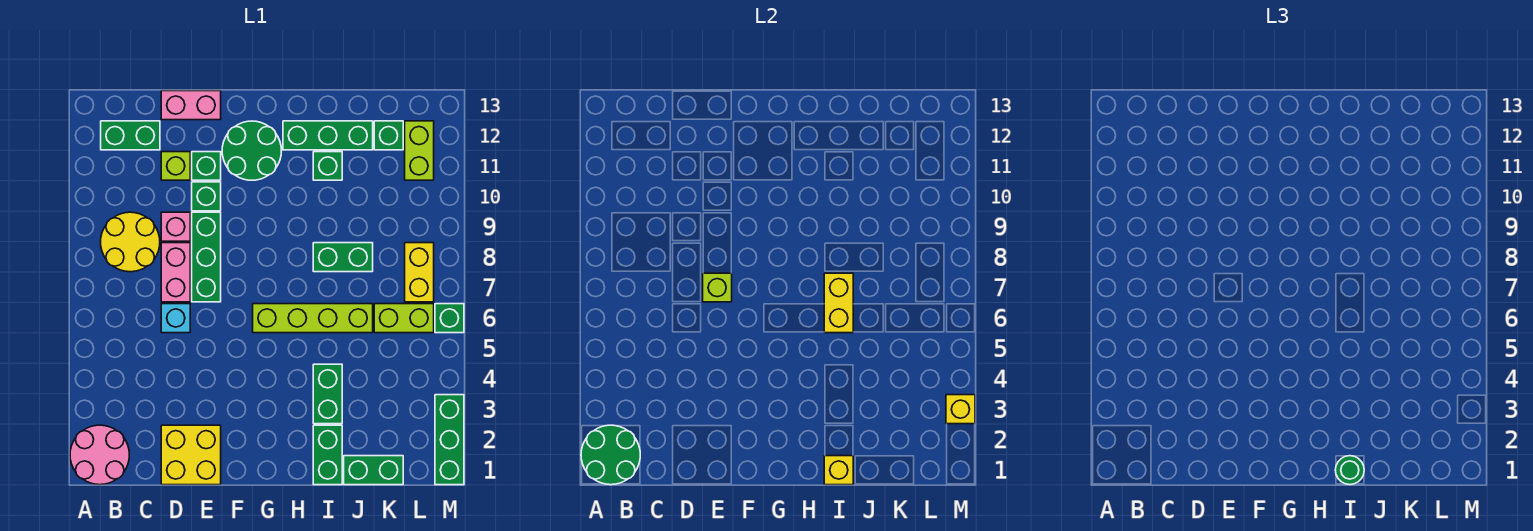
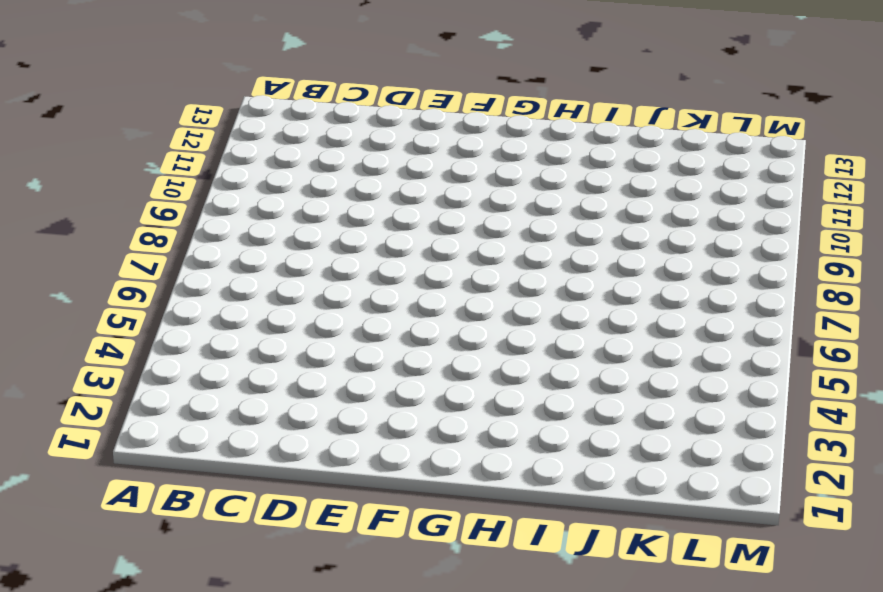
none -> pink round brick A1:B2 level 1
none -> yellow round brick B8:C9 level 1
none -> green brick B12:C12 level 1
none -> yellow brick D1:E2 level 1

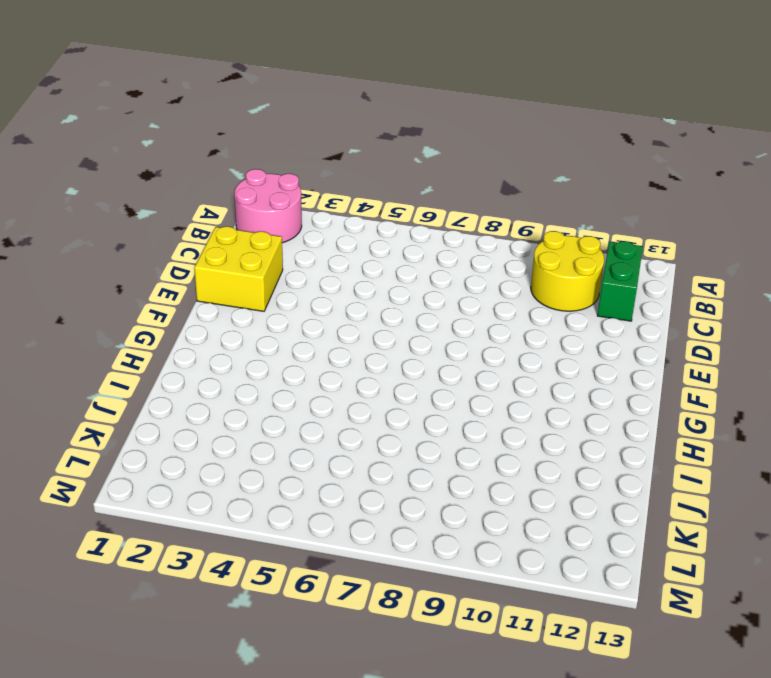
yellow round brick B10:C11 level 1 -> yellow round brick B8:C9 level 1
none -> cyan brick D6 level 1
none -> pink brick D7:D8 level 1
none -> pink brick D9 level 1
none -> lime brick D11 level 1

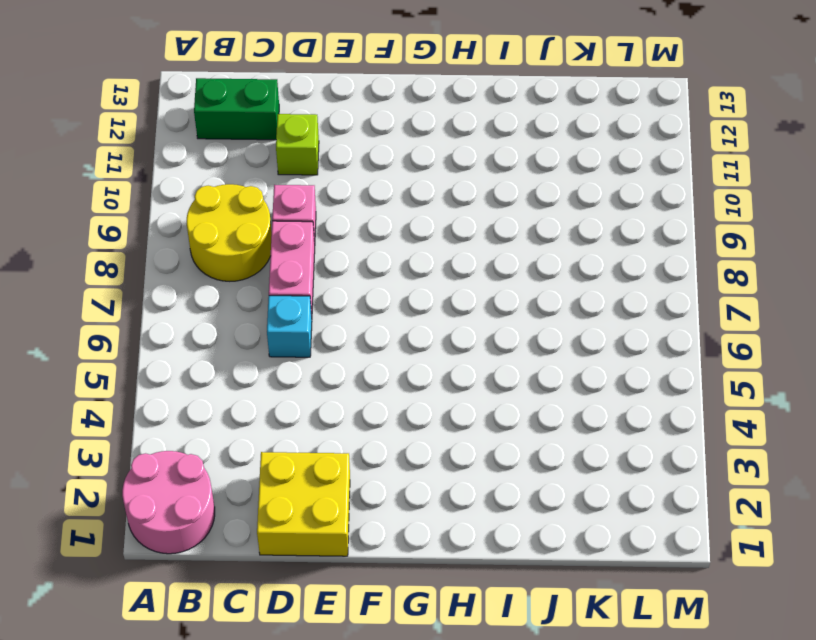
none -> pink brick D13:E13 level 1
none -> green brick E7:E9 level 1
none -> green brick E10 level 1
none -> green brick E11 level 1

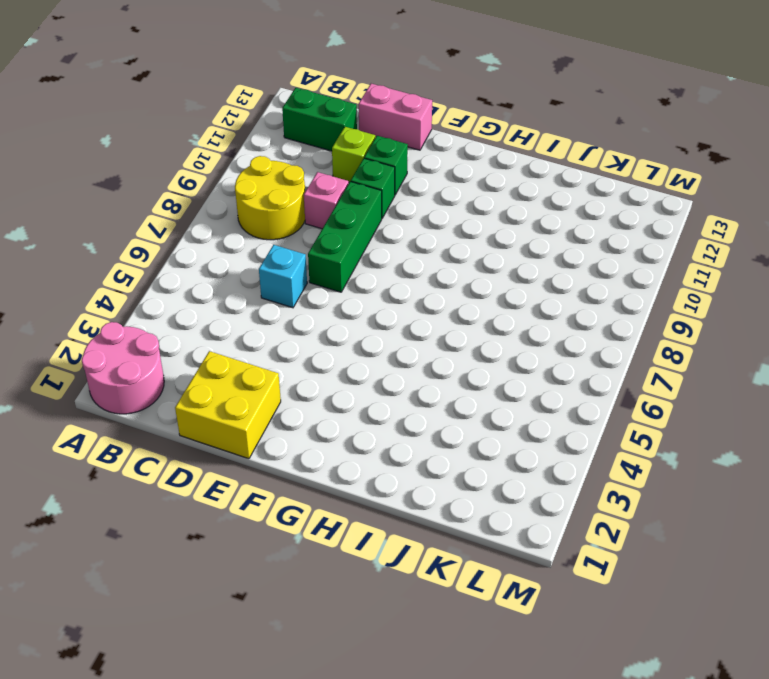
none -> pink brick D7:D8 level 1
none -> green round brick F11:G12 level 1
none -> lime brick G6:J6 level 1
none -> green brick H12:J12 level 1

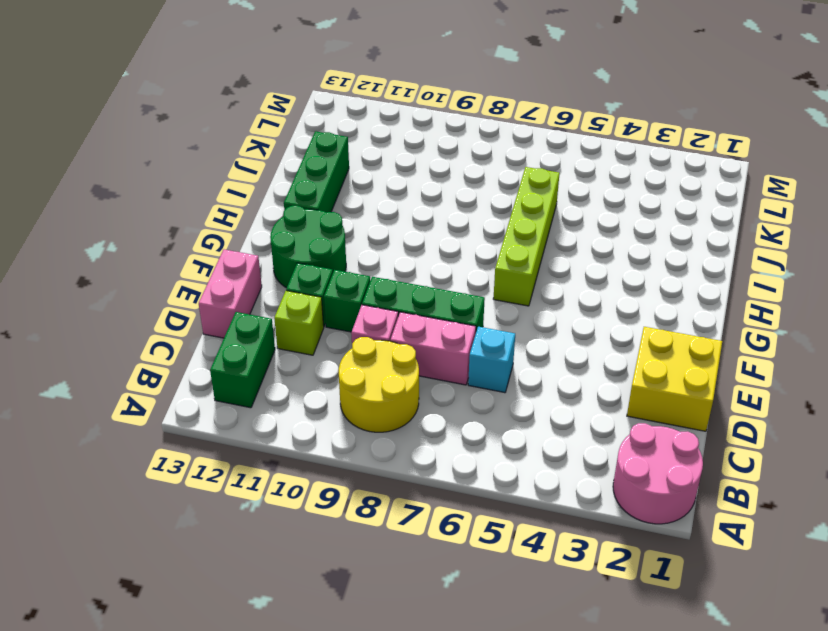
none -> green brick I1:I2 level 1
none -> green brick I3:I4 level 1
none -> green brick I8:J8 level 1
none -> green brick I11 level 1

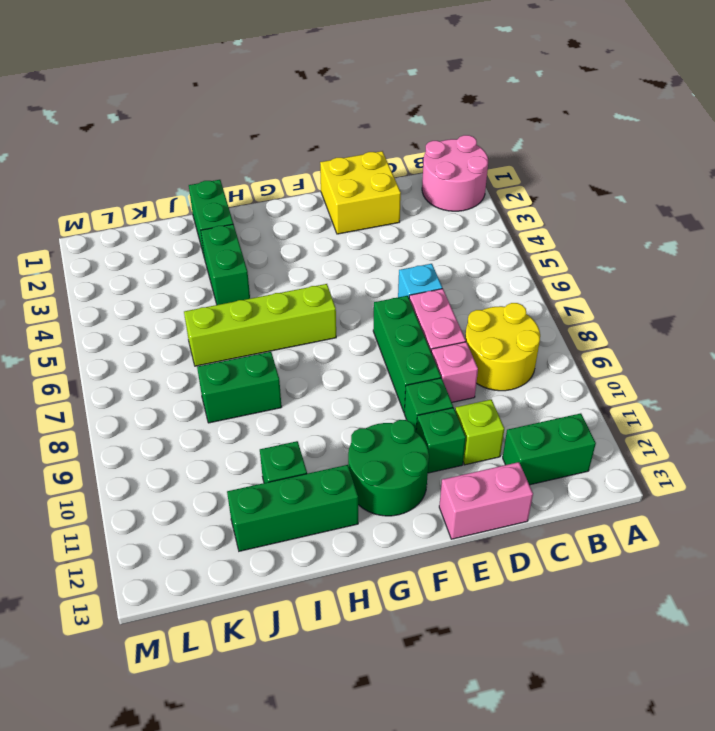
none -> green brick J1:K1 level 1
none -> lime brick K6:L6 level 1
none -> green brick K12 level 1
none -> yellow brick L7:L8 level 1

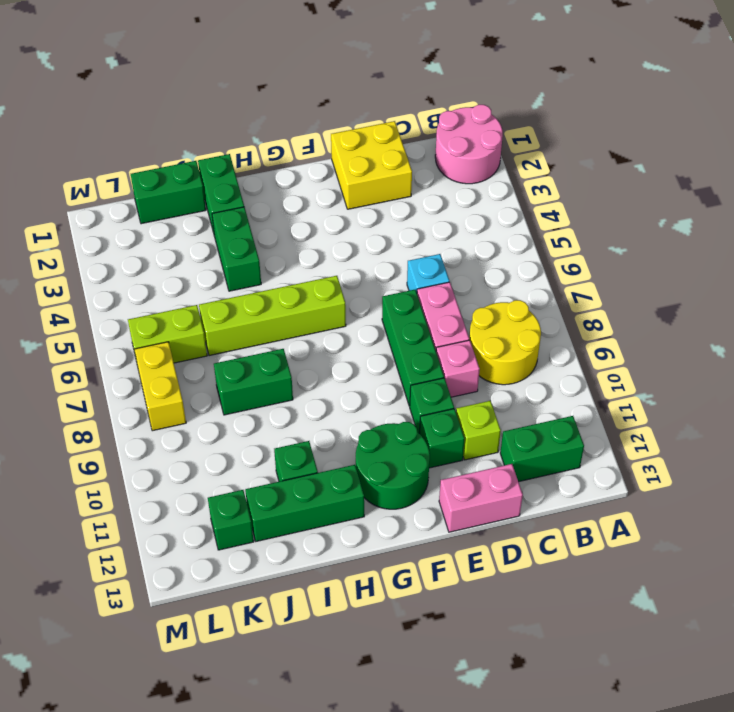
none -> lime brick L11:L12 level 1
none -> green brick M1:M3 level 1
none -> green brick M6 level 1
none -> green round brick A1:B2 level 2

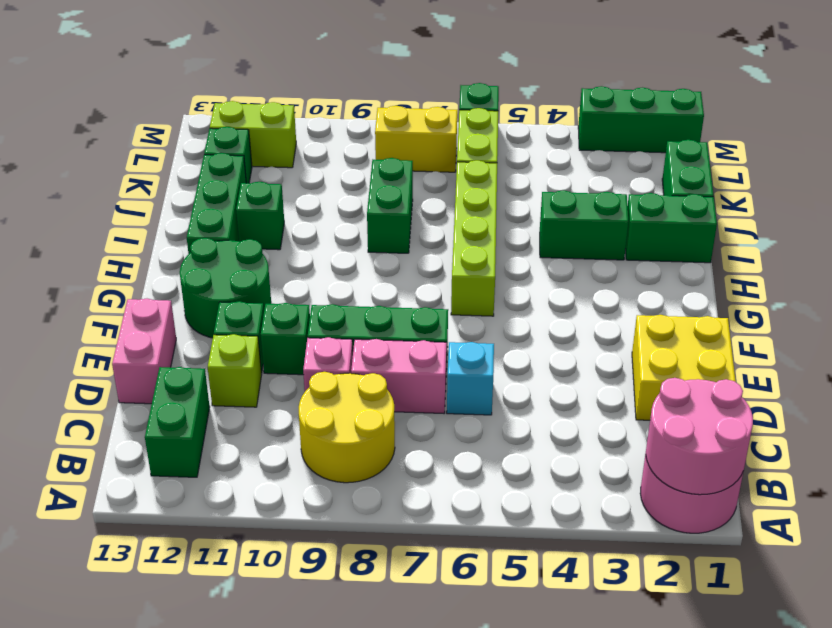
pink round brick A1:B2 level 2 -> green round brick A1:B2 level 2
none -> lime brick E7 level 2
none -> yellow brick I1 level 2
none -> yellow brick I6:I7 level 2
none -> yellow brick M3 level 2

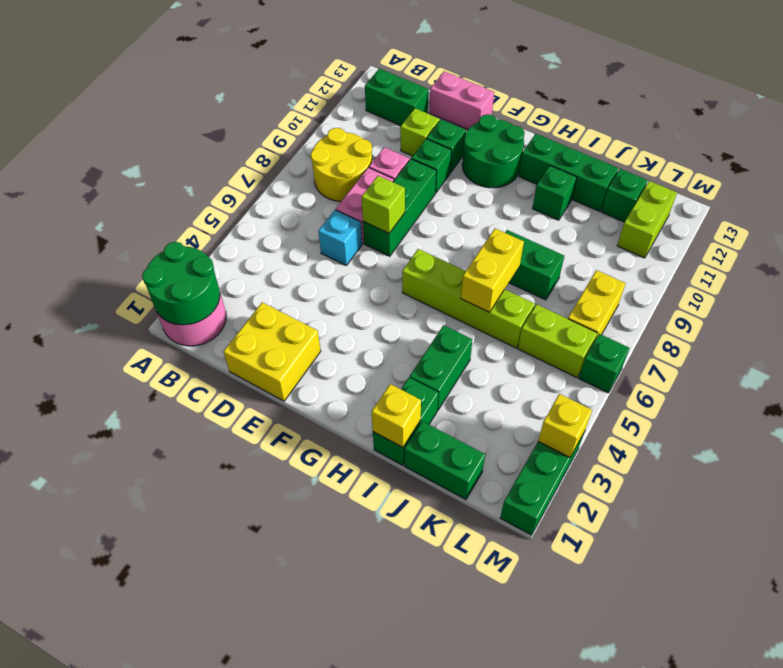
none -> green round brick I1 level 3

